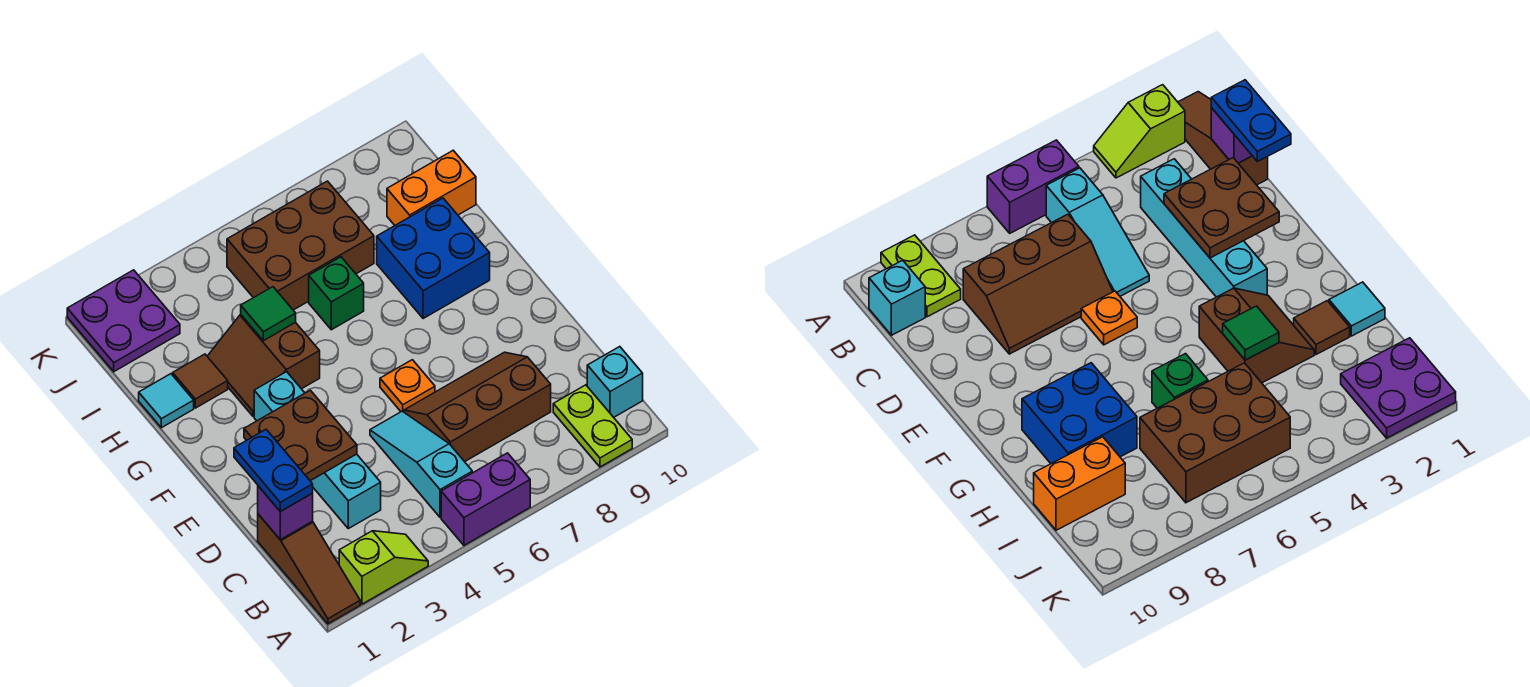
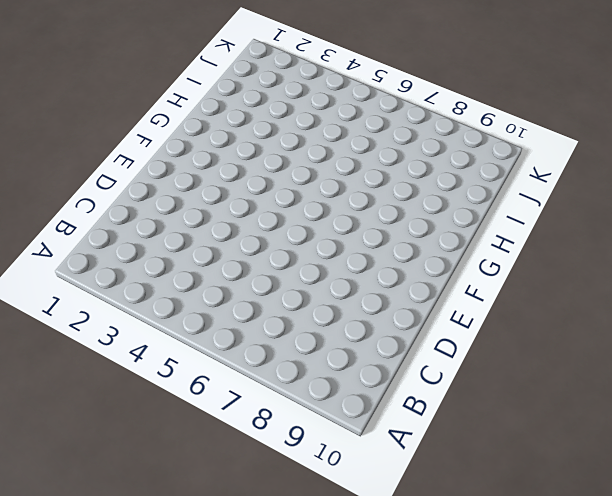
none -> brown slope A1:C1 level 1 top C
none -> lime slope A2:A3 level 1 top 2
none -> purple brick A5:A6 level 1

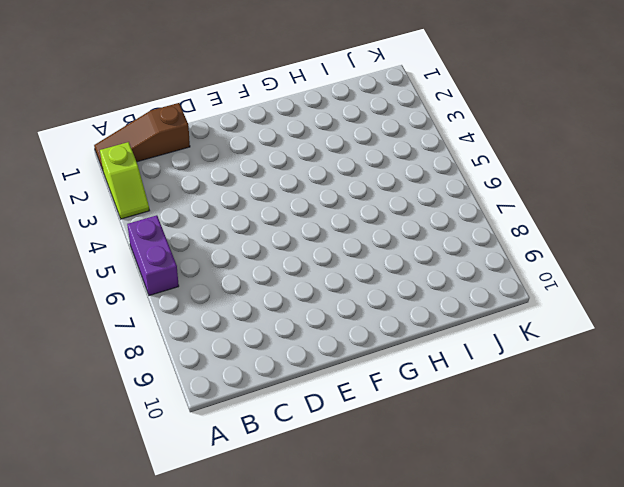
none -> lime plate A9:B9 level 1
none -> cyan slope B5:D5 level 1 top B
none -> cyan brick B10 level 1

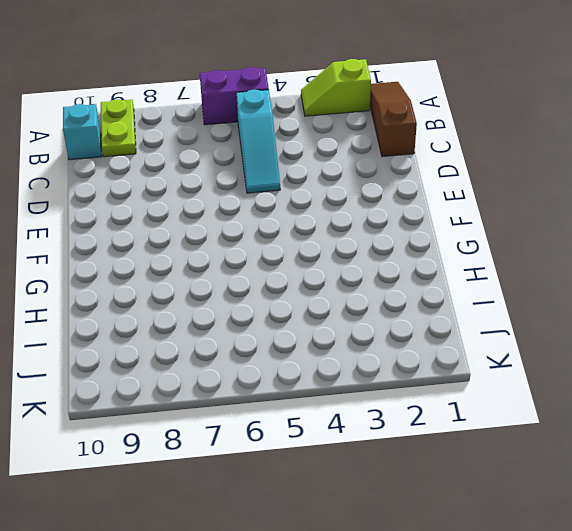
none -> cyan brick C3:F3 level 1
none -> brown slope C6:D8 level 1 top C
none -> orange plate E6 level 1

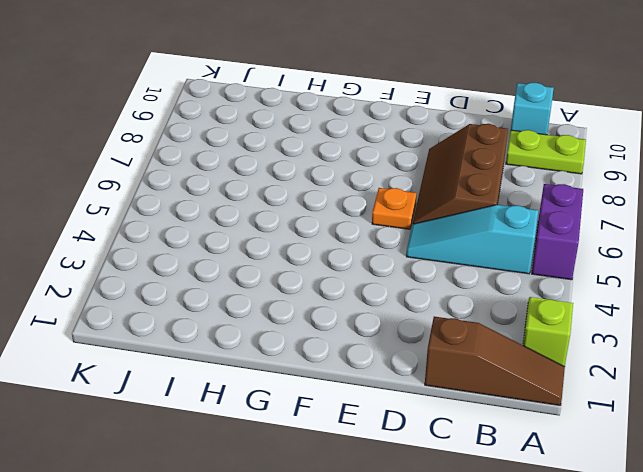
none -> cyan brick C3:F3 level 1
none -> brown slope G3:H4 level 1 top 4
none -> blue brick G8:H9 level 1

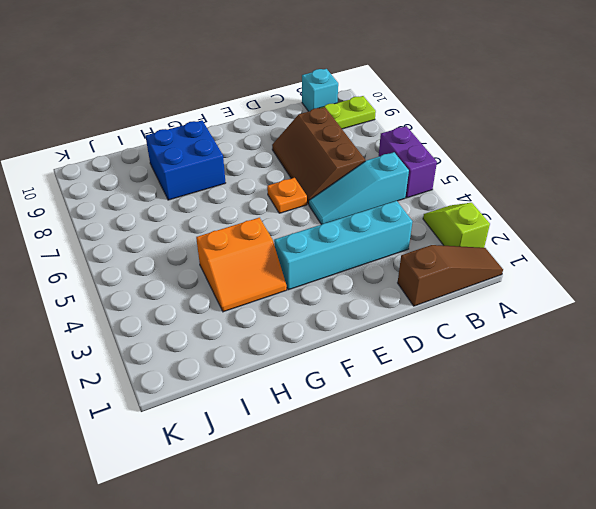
orange slope G3:H4 level 1 top 4 -> brown slope G3:H4 level 1 top 4
none -> cyan tile H1 level 1
none -> brown tile H2 level 1
none -> green brick H6 level 1

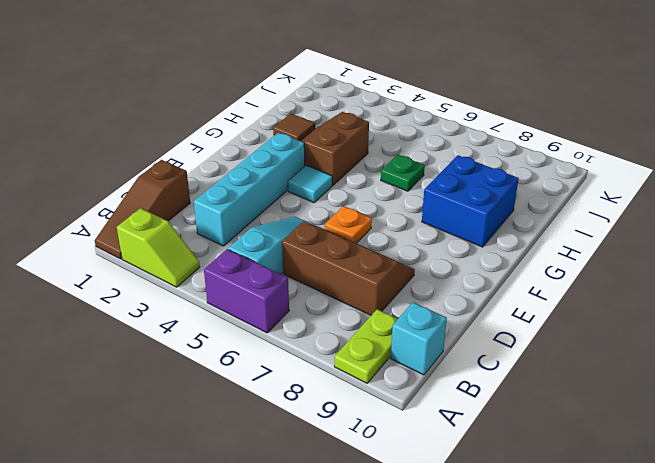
cyan tile F4 level 1 -> cyan tile H1 level 1
green plate H6 level 1 -> green brick H6 level 1
none -> brown brick I5:J7 level 1
none -> orange brick I9:I10 level 1
none -> purple plate J1:K2 level 1

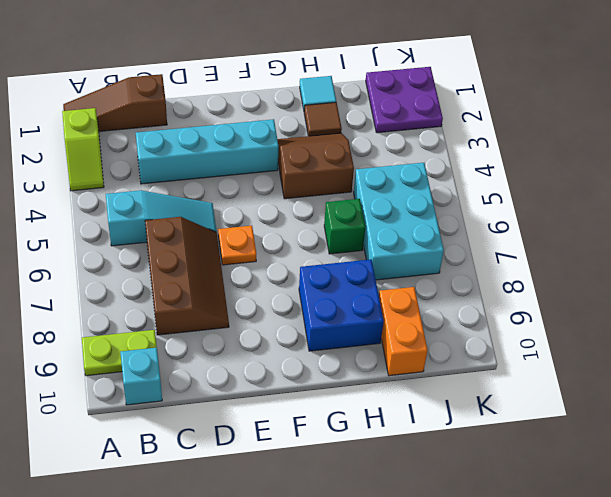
cyan brick I5:J7 level 1 -> brown brick I5:J7 level 1
none -> purple brick A5:A6 level 1
none -> purple brick C1 level 2
none -> brown plate D2:E3 level 2

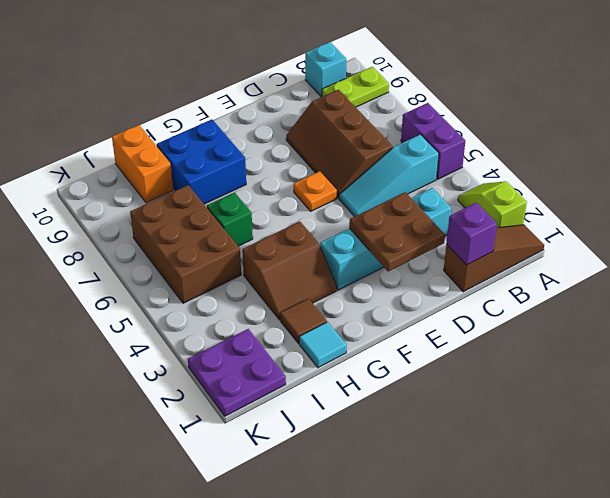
none -> green tile H4 level 2
none -> blue plate C1:D1 level 3

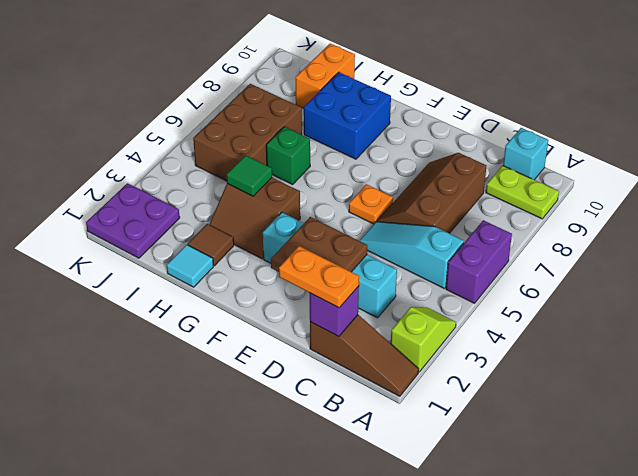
orange plate C1:D1 level 3 -> blue plate C1:D1 level 3

